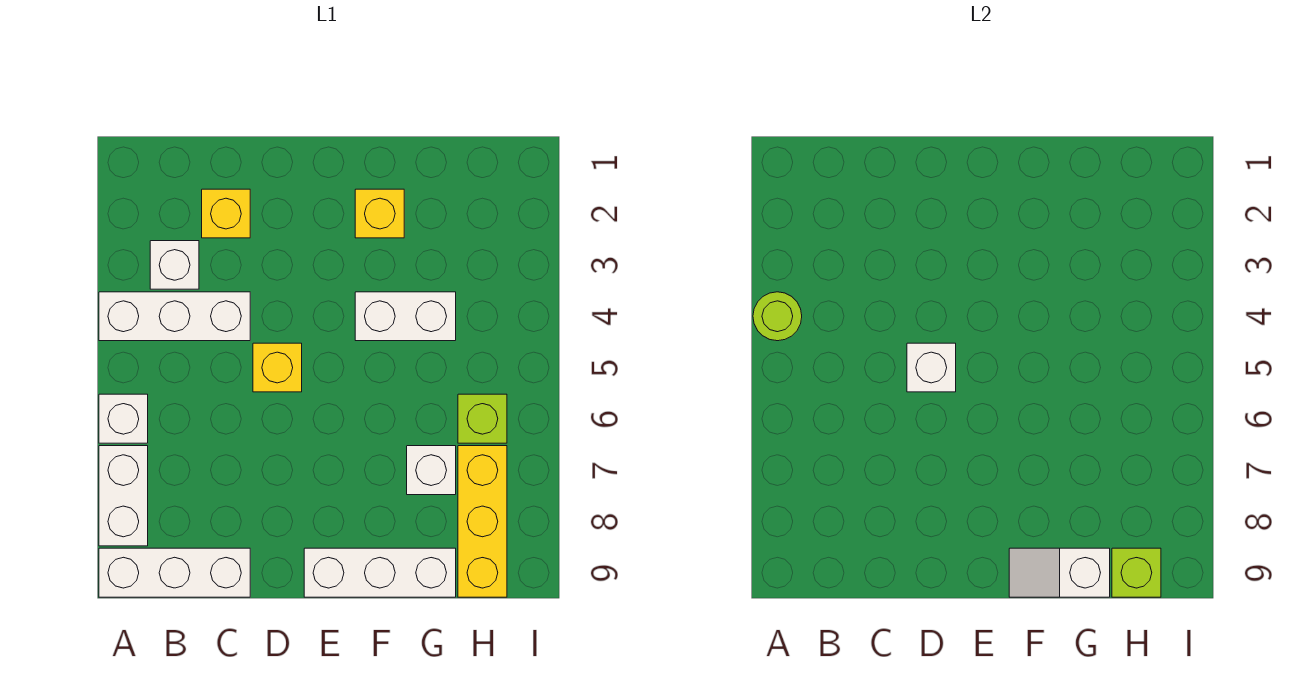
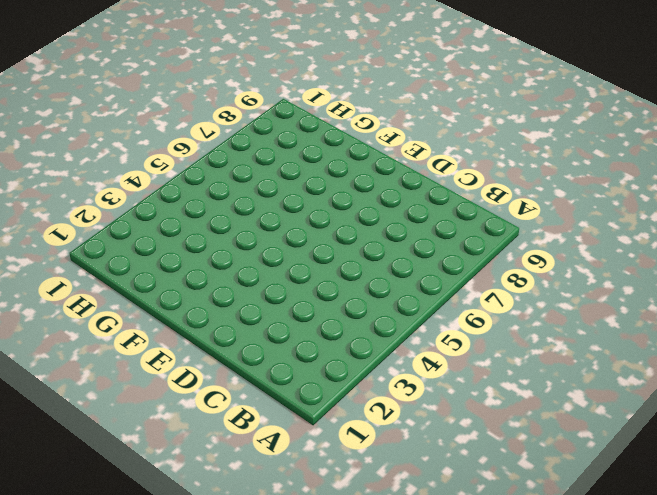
none -> white brick A4:C4 level 1
none -> white brick A6 level 1
none -> white brick A7:A8 level 1

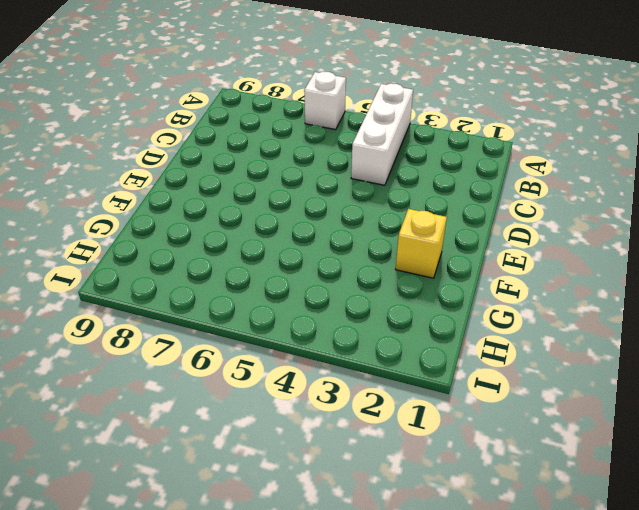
none -> white brick A7:A8 level 1
none -> white brick A9:C9 level 1
none -> white brick B3 level 1

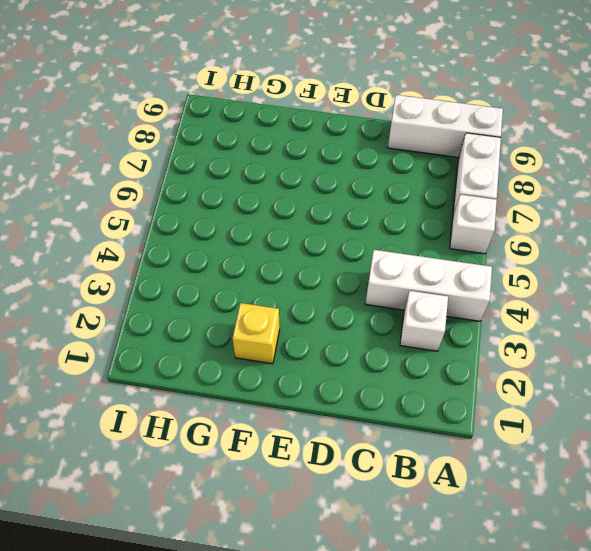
none -> yellow brick C2 level 1
none -> yellow brick D5 level 1
none -> white brick E9:G9 level 1

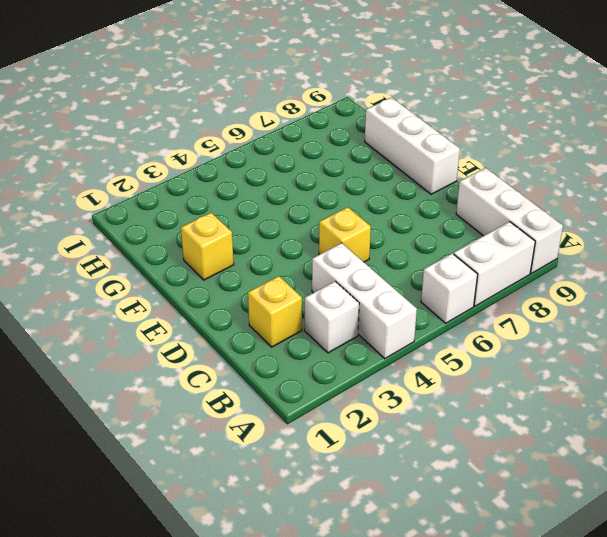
none -> white brick F4:G4 level 1
none -> white brick G7 level 1
none -> lime brick H6 level 1

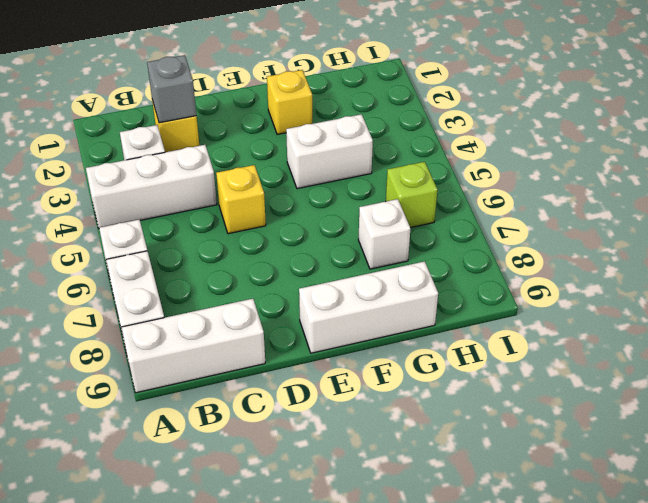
grey brick C2 level 2 -> none
none -> yellow brick H7:H9 level 1
none -> lime round brick A4 level 2
none -> white brick D5 level 2

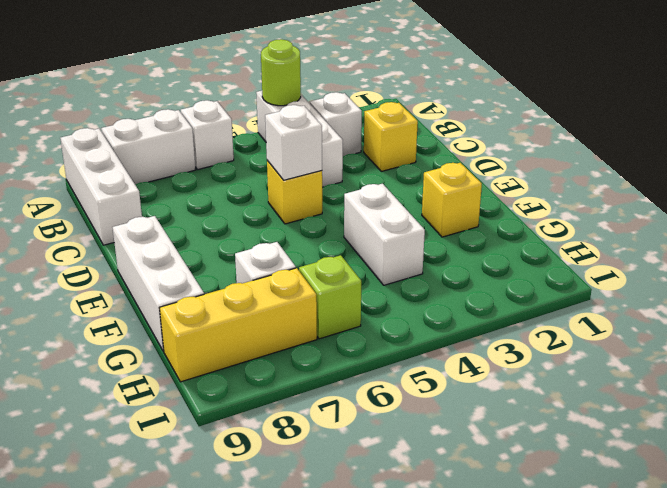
none -> white slope F9:G9 level 2 top G
none -> lime brick H9 level 2

